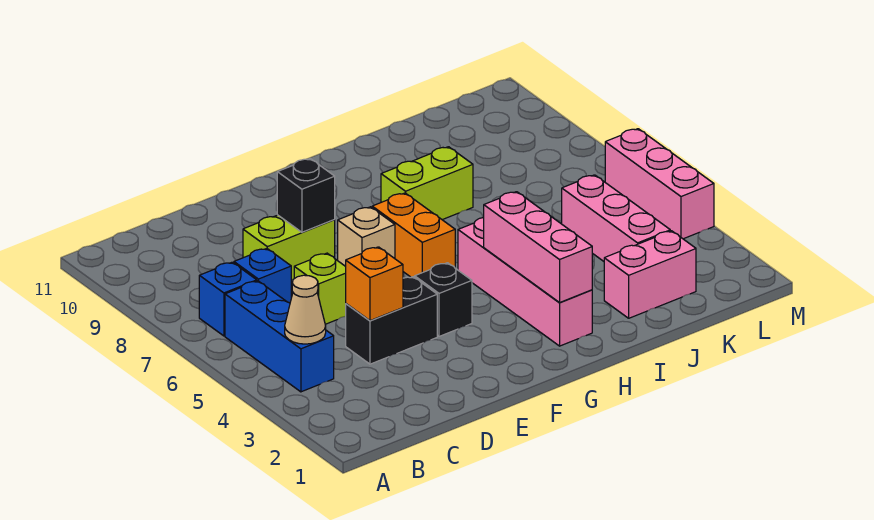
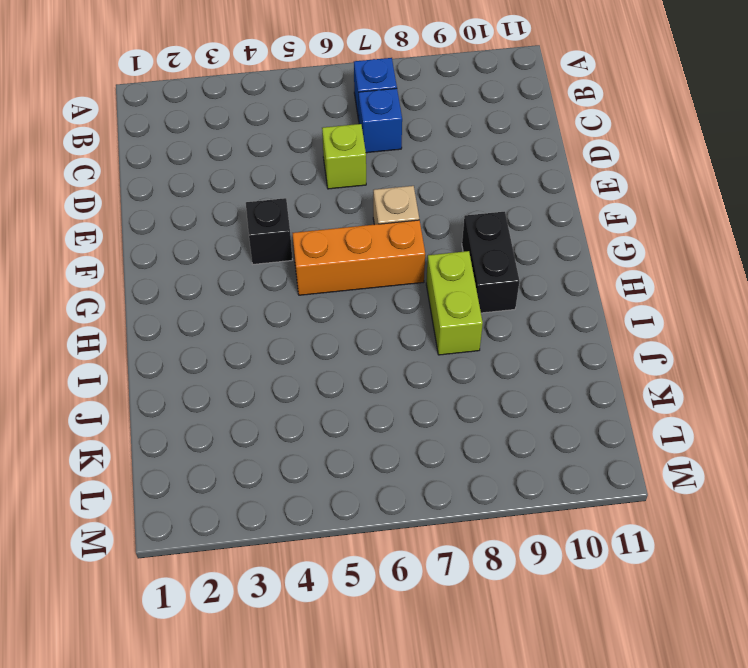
orange brick G5:G7 level 1 -> orange brick G6:G7 level 1
black brick G9:H9 level 1 -> black brick D4:E4 level 1
none -> blue brick B4:B6 level 1
none -> lime brick D8:E8 level 1
none -> pink brick H2:H5 level 1

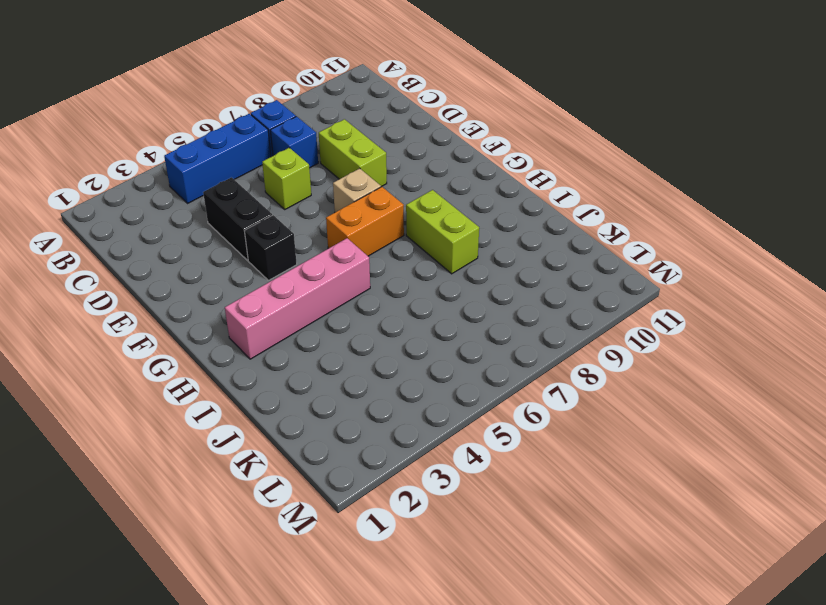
none -> pink brick J2:K2 level 1
none -> pink brick K3:K5 level 1
none -> pink brick M4:M6 level 1

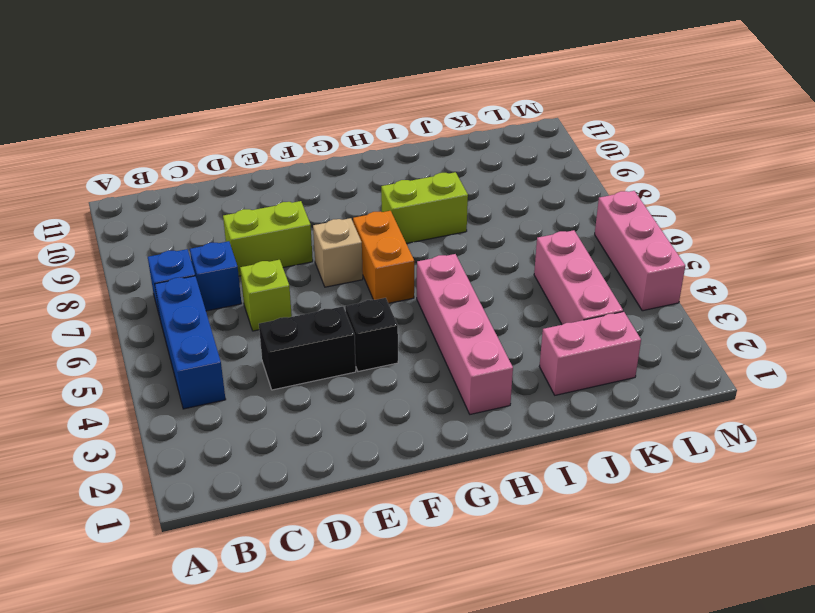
none -> tan cone B4 level 2
none -> orange brick D4 level 2
none -> black brick E8 level 2

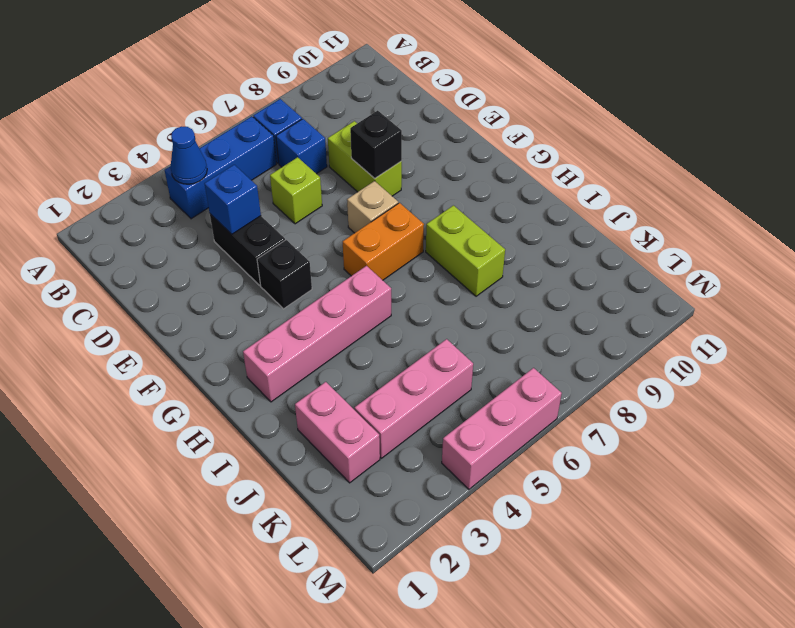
blue cone B4 level 2 -> tan cone B4 level 2
blue brick D4 level 2 -> orange brick D4 level 2
none -> pink brick H2:H4 level 2

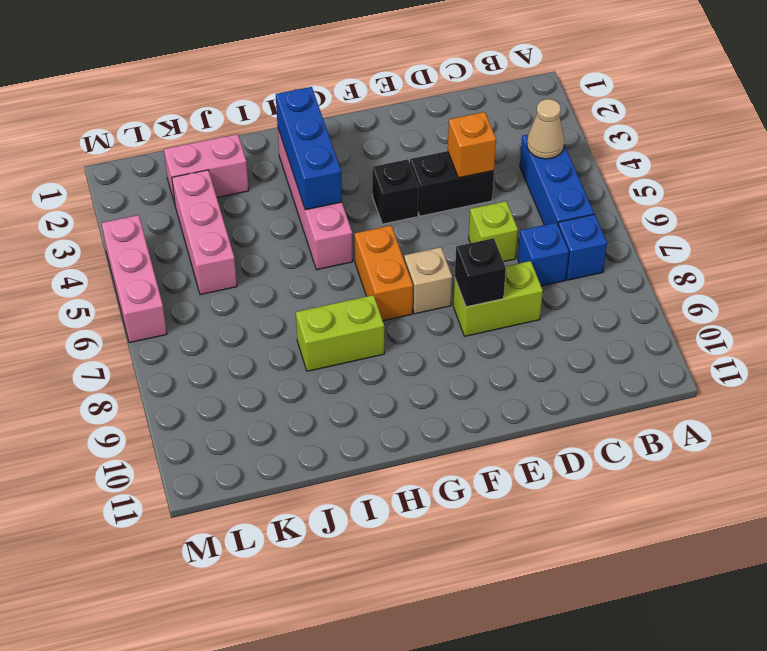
blue brick H2:H4 level 2 -> pink brick H2:H4 level 2

